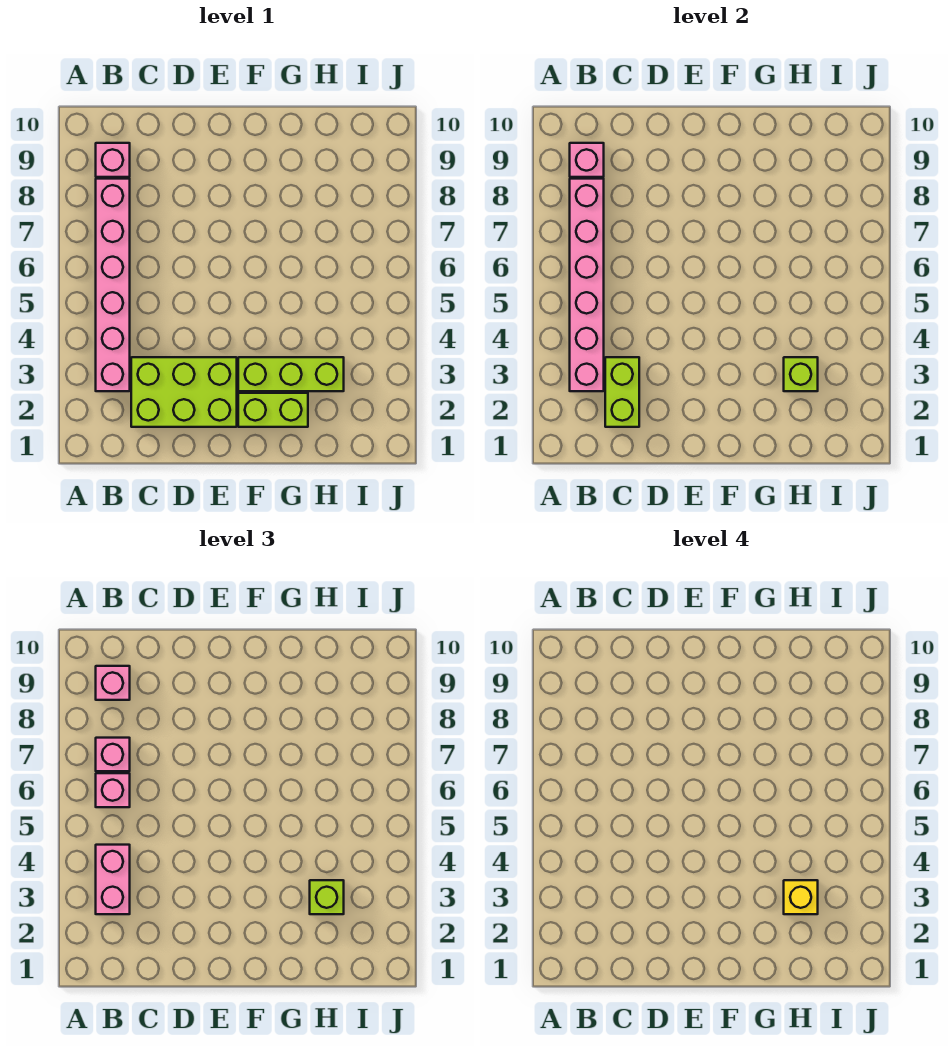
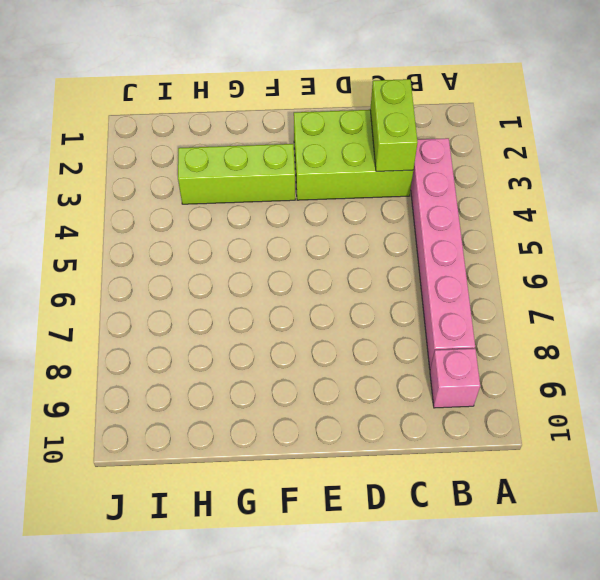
none -> lime brick F2:G2 level 1
none -> pink brick B3:B8 level 2
none -> pink brick B9 level 2

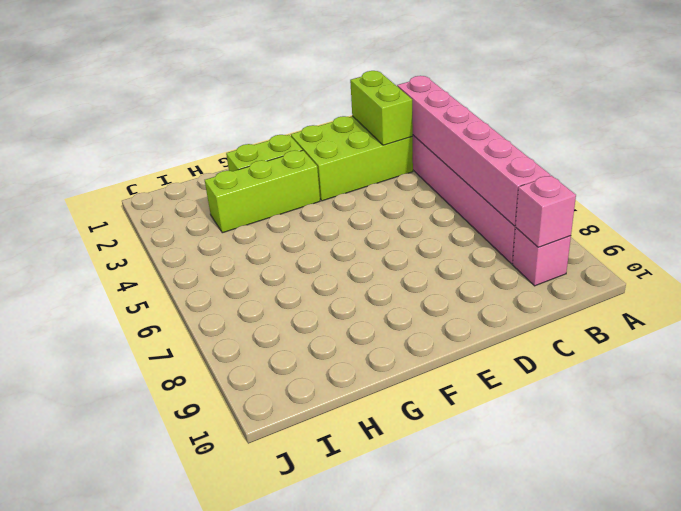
none -> lime brick H3 level 2
none -> pink brick B3:B4 level 3
none -> pink brick B6 level 3

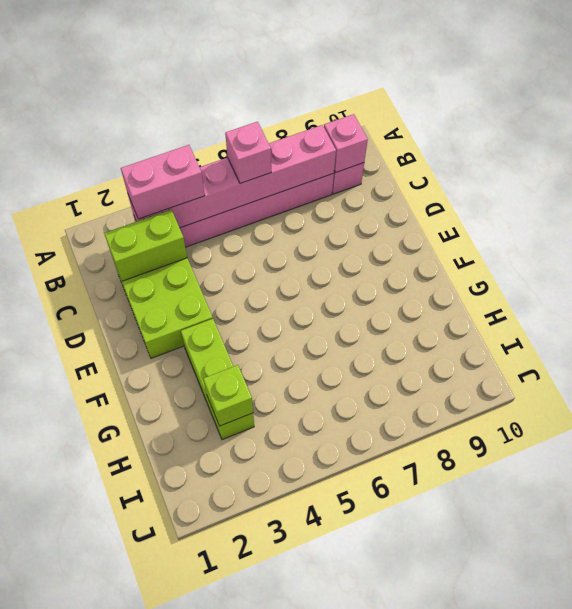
none -> lime brick F2:G2 level 1
none -> pink brick B7 level 3
none -> pink brick B9 level 3

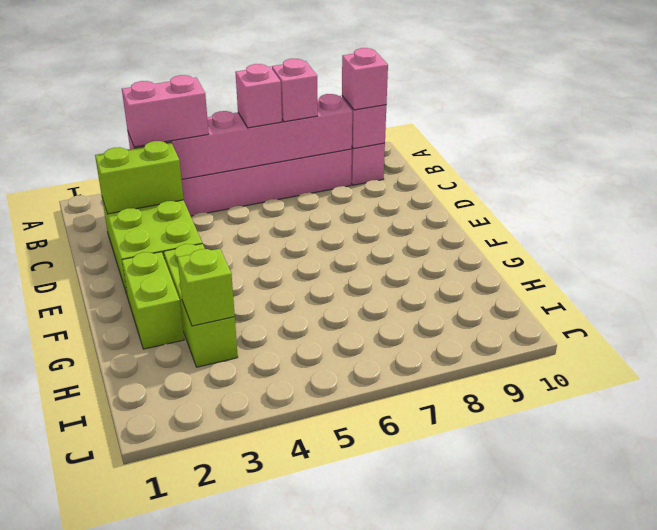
none -> lime brick H3 level 3
none -> yellow brick H3 level 4

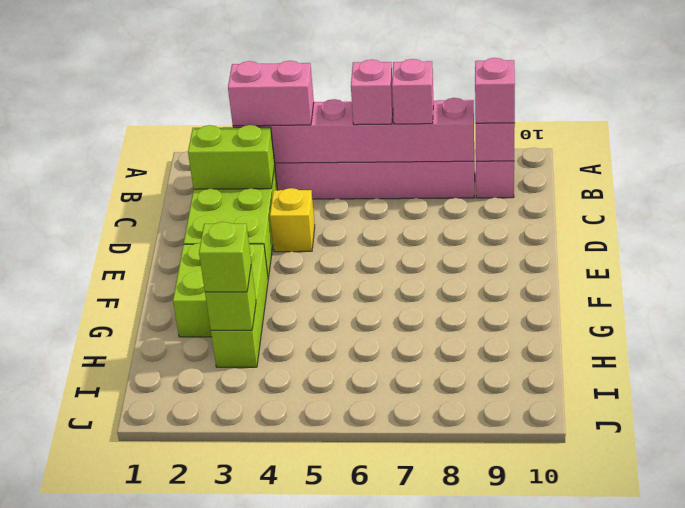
yellow brick D4 level 1 -> yellow brick H3 level 4

